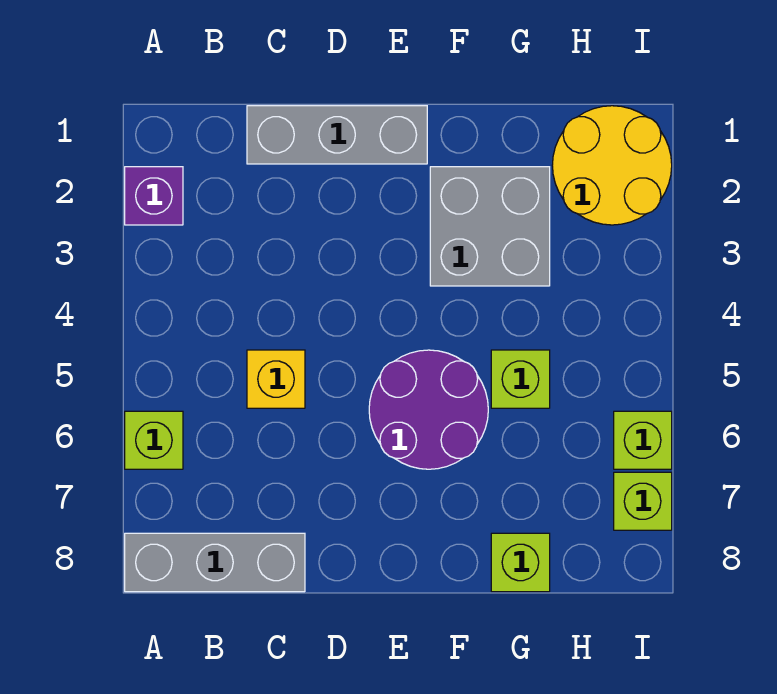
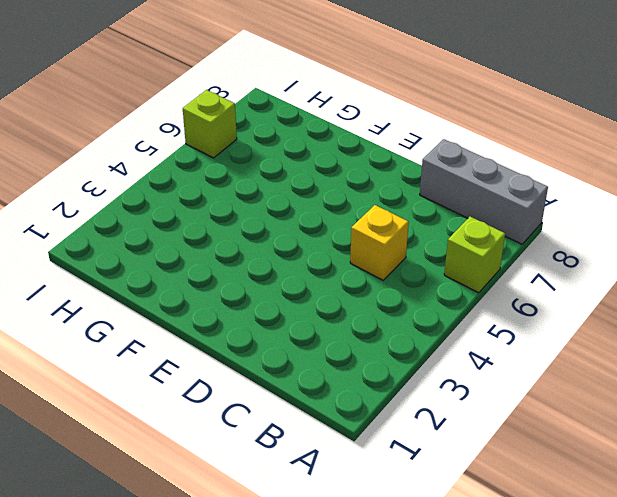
none -> purple brick A2 level 1
none -> grey brick C1:E1 level 1
none -> purple round brick E5:F6 level 1

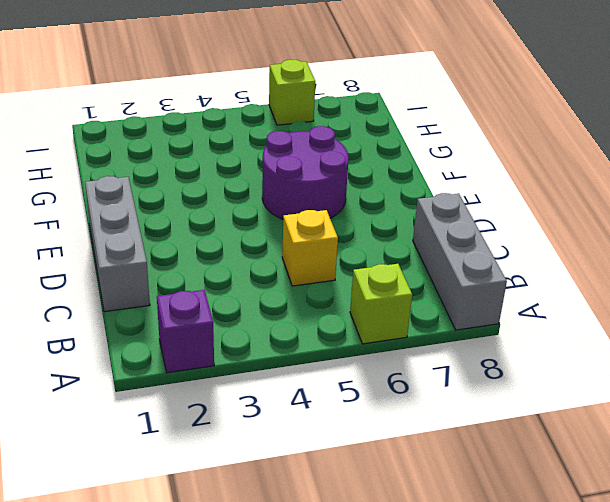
none -> grey brick F2:G3 level 1
none -> lime brick G5 level 1
none -> lime brick G8 level 1

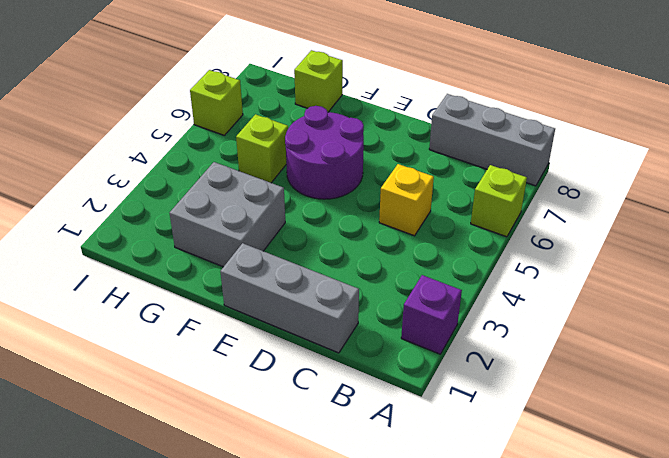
none -> yellow round brick H1:I2 level 1
none -> lime brick I7 level 1

